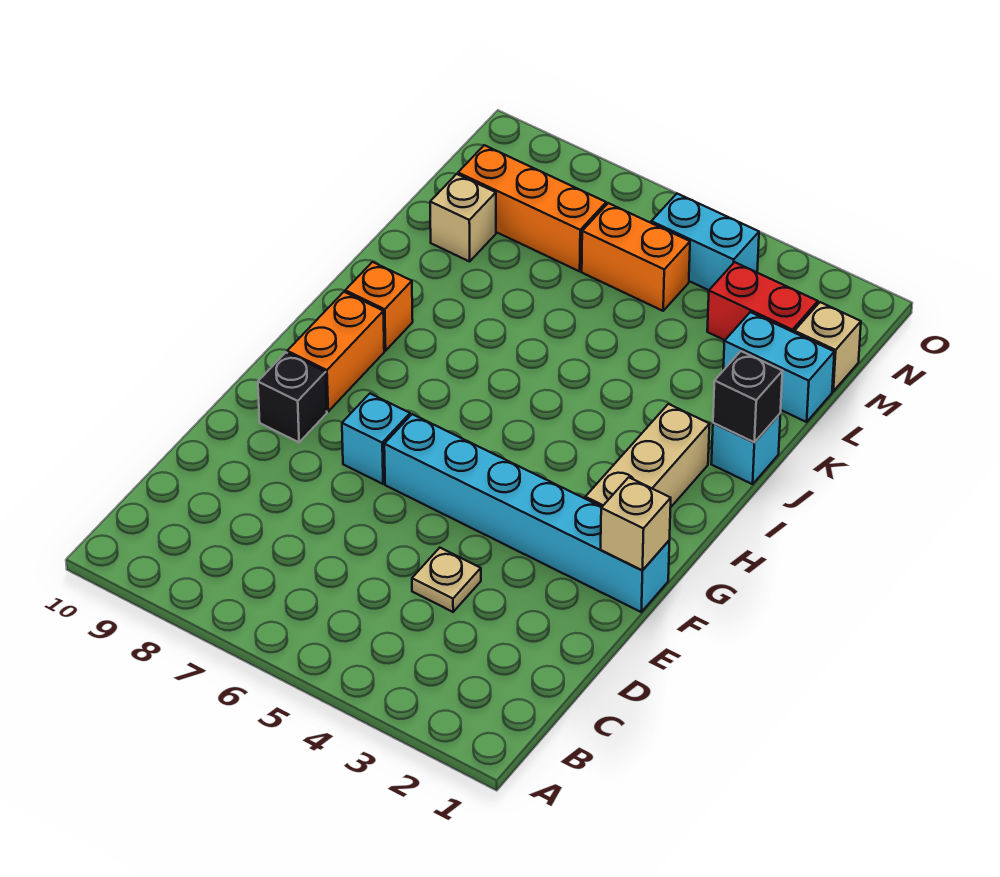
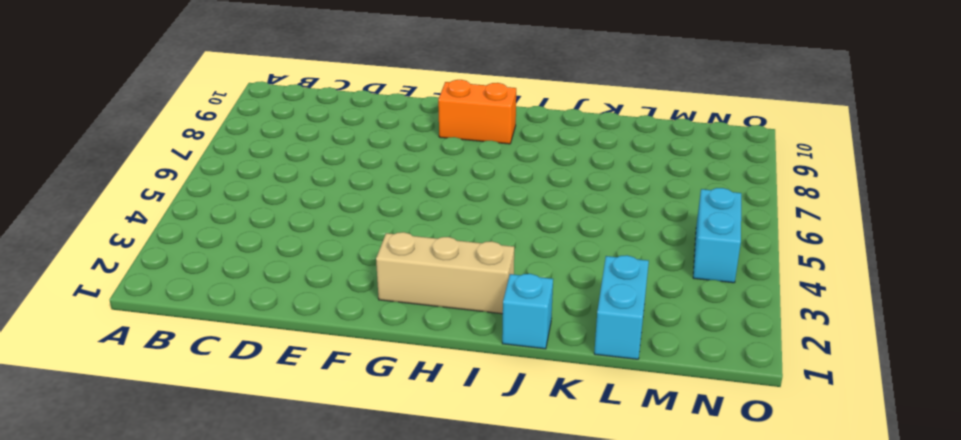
none -> tan plate D4 level 1
none -> cyan brick F1:F6 level 1
none -> cyan brick F7 level 1

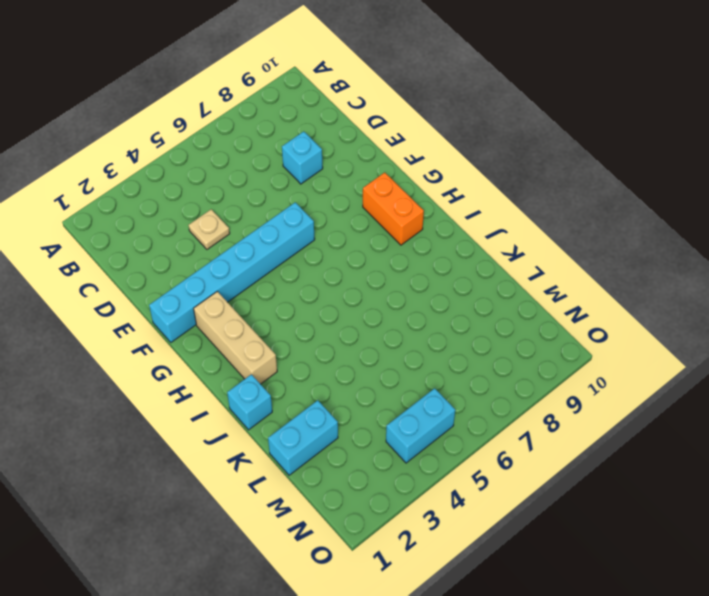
cyan brick D8 level 1 -> cyan brick F7 level 1
none -> black brick F9 level 1
none -> orange brick I9 level 1
none -> tan brick L9 level 1

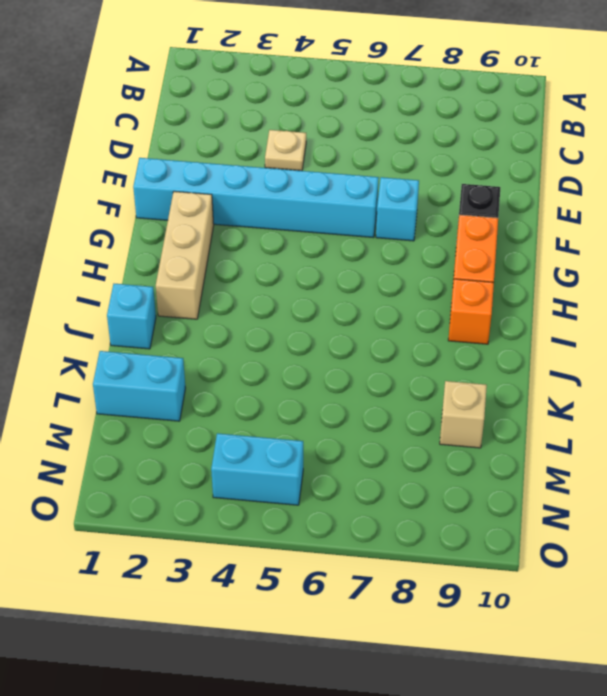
none -> tan brick M1 level 1
none -> red brick M2:M3 level 1
none -> orange brick M5:M6 level 1

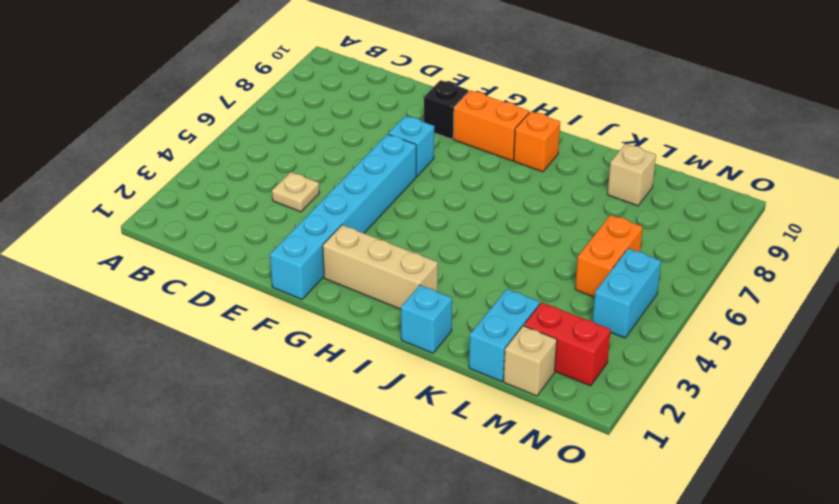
red brick M2:N2 level 1 -> red brick M2:M3 level 1
none -> orange brick M7:M9 level 1
none -> tan brick F1 level 2
none -> black brick J1 level 2

